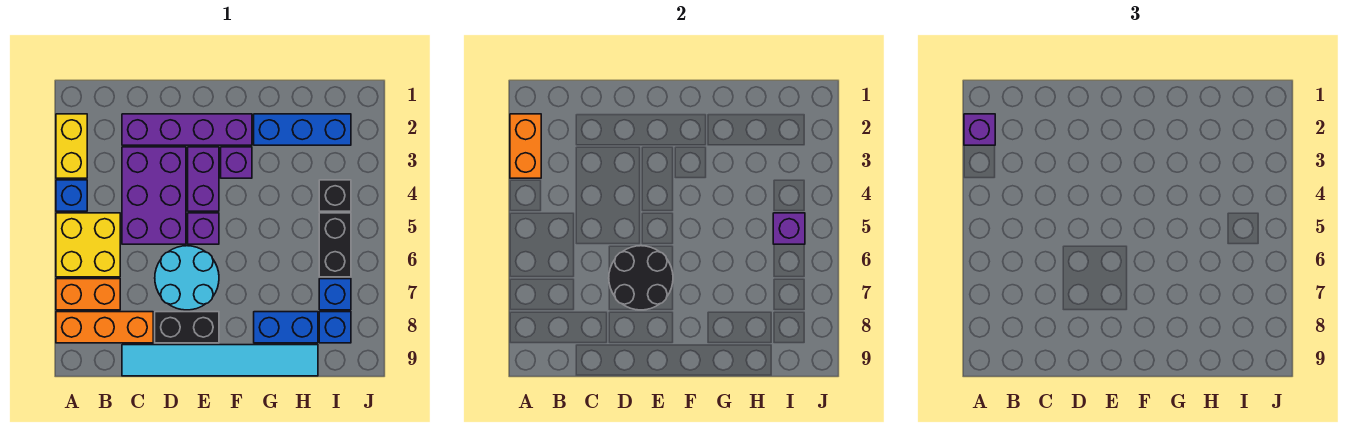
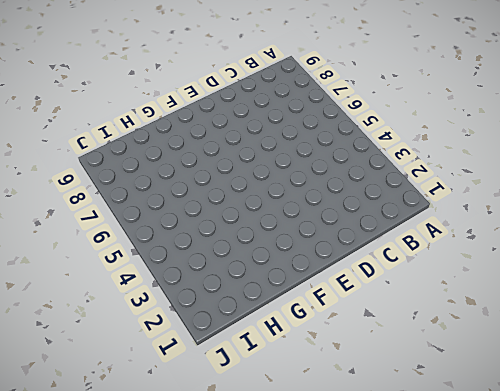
none -> yellow brick A2:A3 level 1
none -> blue brick A4 level 1
none -> yellow brick A5:B6 level 1

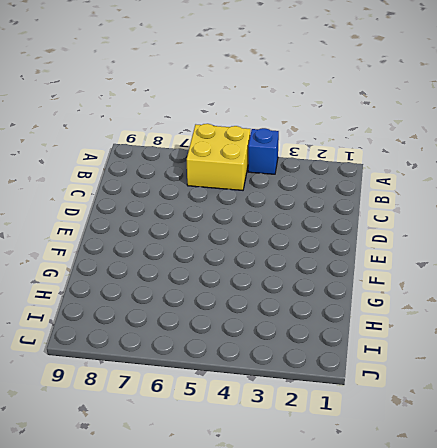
none -> yellow brick A2:A3 level 1
none -> orange brick A7:B7 level 1
none -> orange brick A8:C8 level 1

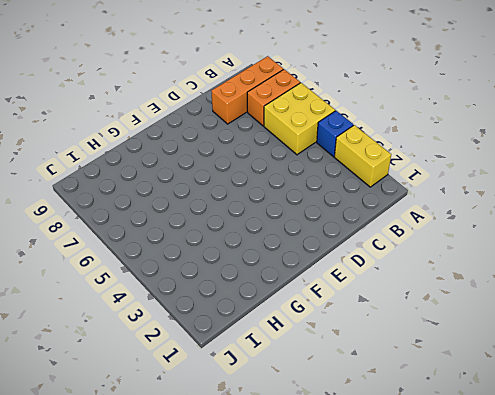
none -> purple brick C2:F2 level 1
none -> purple brick C3:D5 level 1
none -> cyan tile C9:H9 level 1

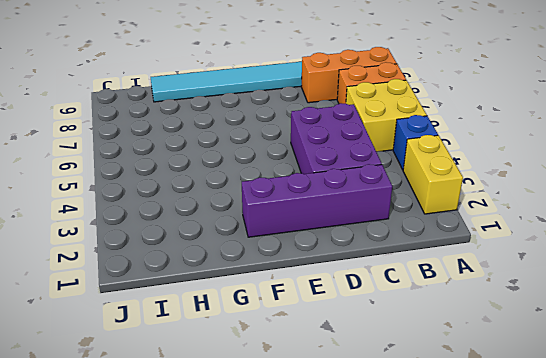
none -> cyan round brick D6:E7 level 1
none -> black brick D8:E8 level 1
none -> purple brick E3:E4 level 1

